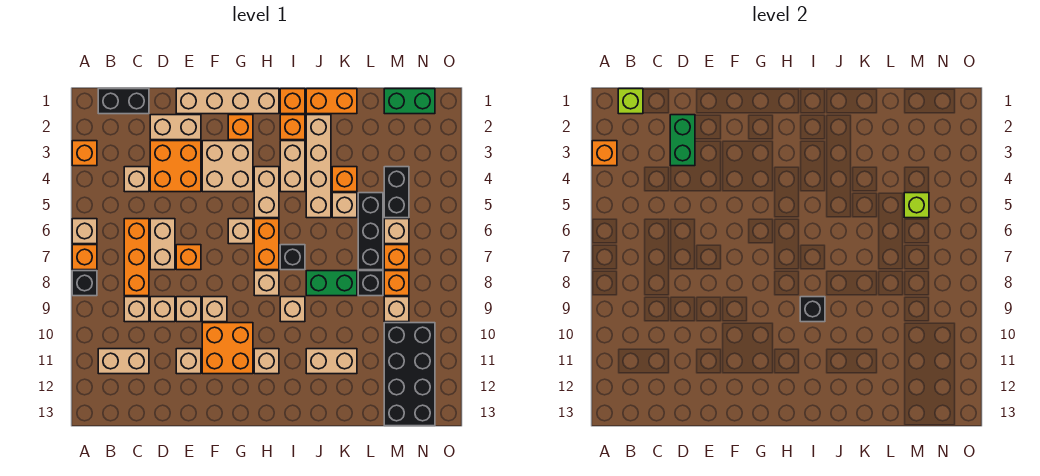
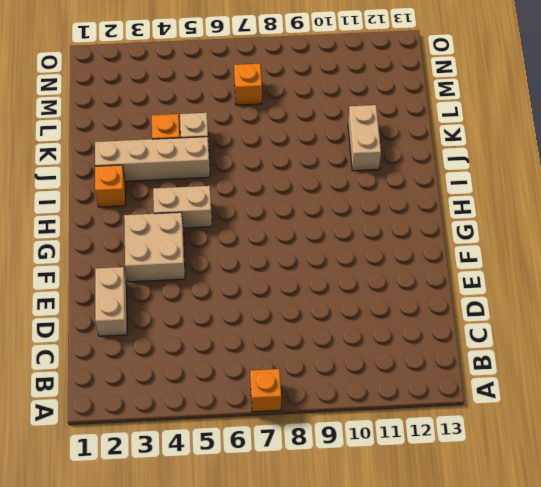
none -> orange brick A3 level 1
none -> tan brick A6 level 1
none -> black brick A8 level 1
none -> black brick B1:C1 level 1

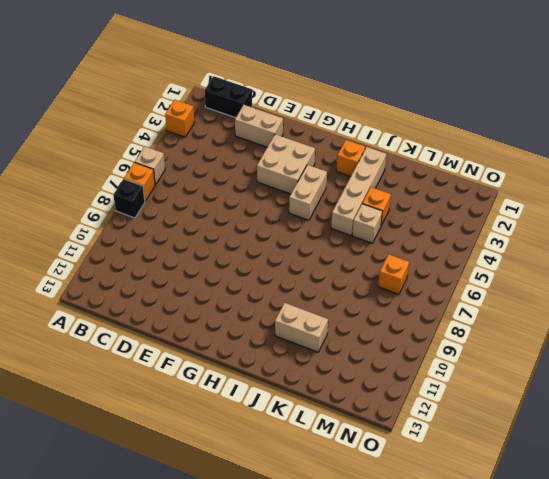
none -> tan brick B11:C11 level 1
none -> tan brick C4 level 1
none -> orange brick C6:C8 level 1
none -> tan brick C9 level 1

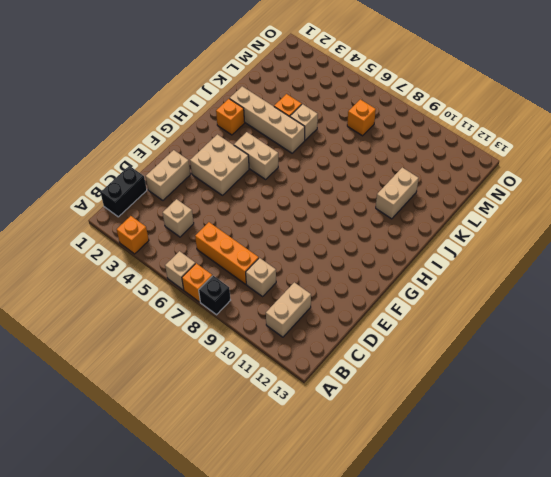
none -> orange brick D3:E4 level 1
none -> tan brick D6:D7 level 1
none -> tan brick D9 level 1
none -> tan brick E1:H1 level 1

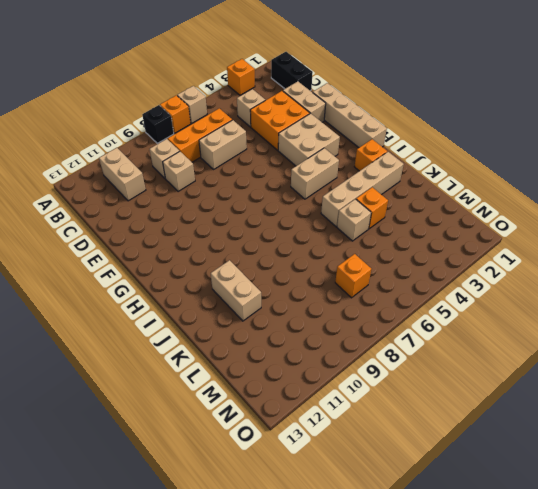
none -> orange brick E7 level 1
none -> tan brick E9 level 1
none -> tan brick E11 level 1
none -> tan brick F9 level 1

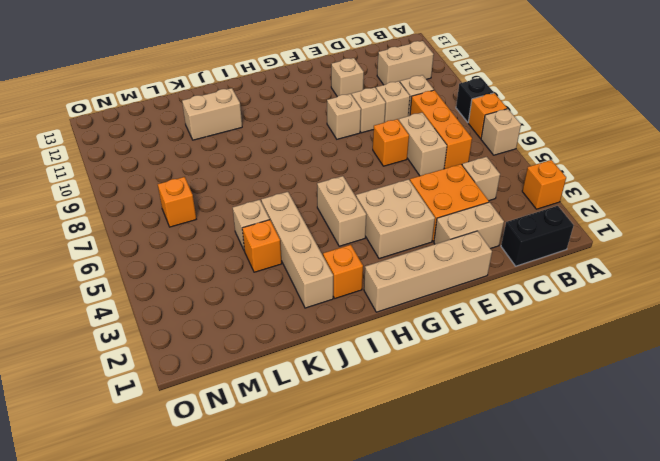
none -> orange brick F10:G11 level 1
none -> orange brick G2 level 1
none -> tan brick G6 level 1
none -> orange brick H6:H7 level 1

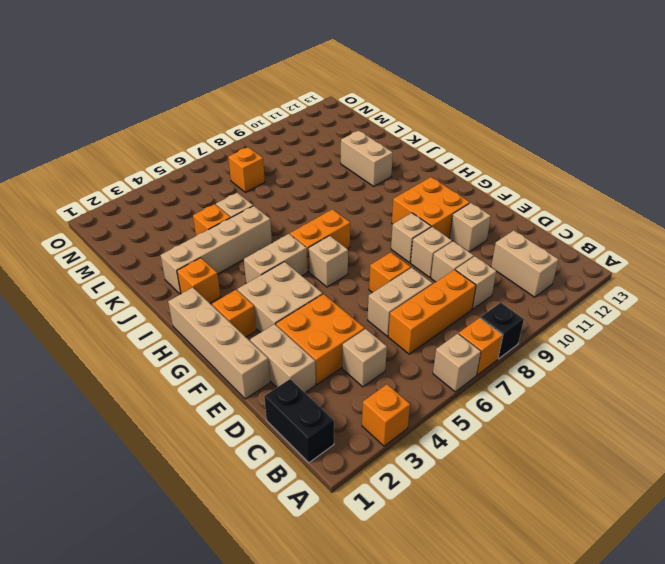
none -> tan brick H8 level 1
none -> tan brick H11 level 1
none -> orange brick I1 level 1
none -> tan brick I3:I4 level 1

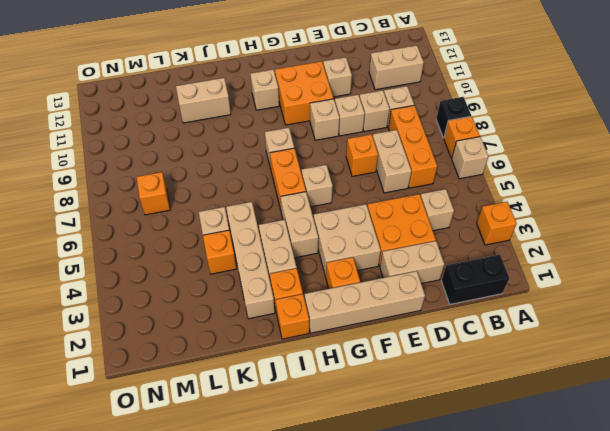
none -> black brick I7 level 1
none -> tan brick I9 level 1
none -> orange brick J1:K1 level 1
none -> green brick J8:K8 level 1

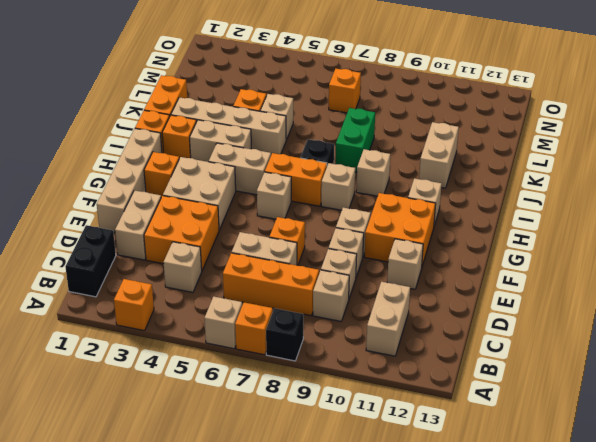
none -> black brick L5:L7 level 1
none -> black brick L8 level 1
none -> green brick M1:N1 level 1
none -> black brick M4:M5 level 1

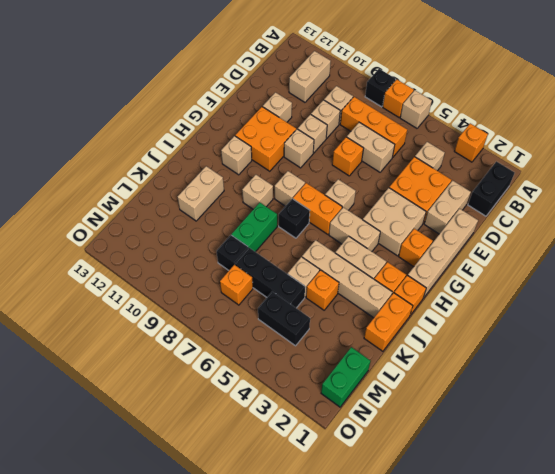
none -> tan brick M6 level 1
none -> orange brick M8 level 1
none -> tan brick M9 level 1
none -> black brick M10:N13 level 1

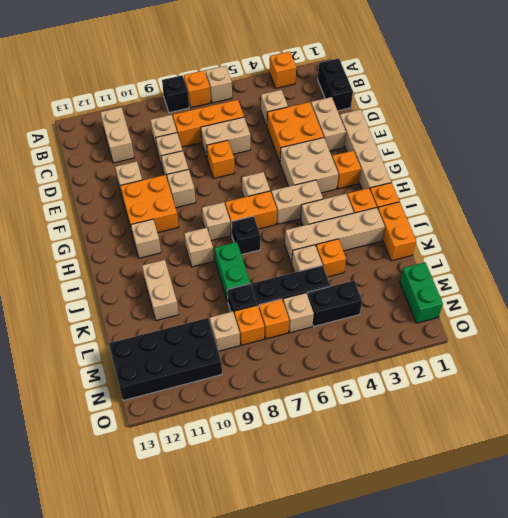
none -> orange brick A3 level 2
none -> lime brick B1 level 2
none -> green brick D2:D3 level 2
none -> black brick I9 level 2

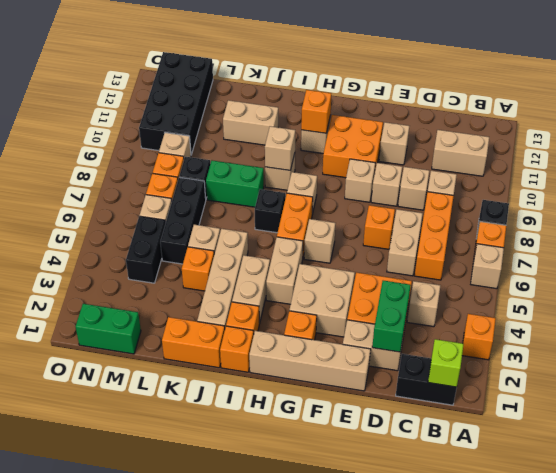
orange brick H11 level 2 -> orange brick A3 level 2
tan brick I9 level 2 -> black brick I9 level 2
none -> lime brick M5 level 2

